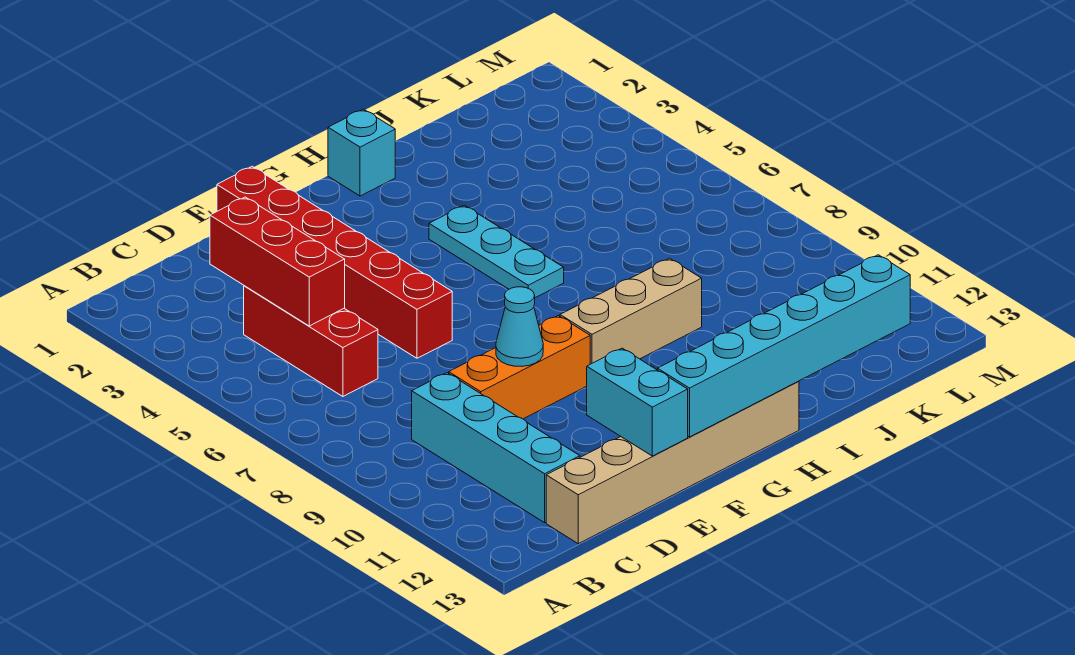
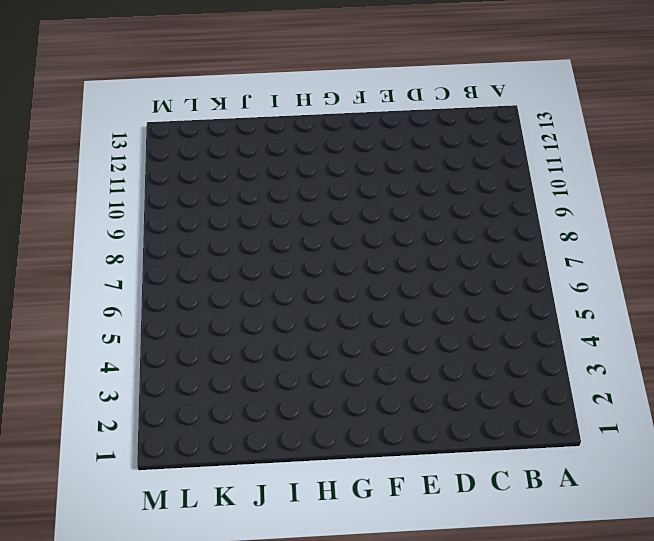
none -> red brick C4:C6 level 1
none -> cyan brick C9:C12 level 1
none -> tan brick C13:H13 level 1

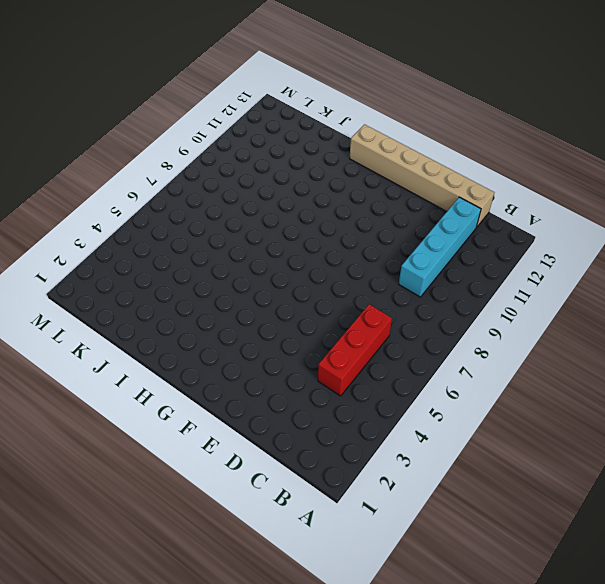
none -> orange brick D9:F9 level 1
none -> red brick E1:E6 level 1
none -> tan brick G9:I9 level 1

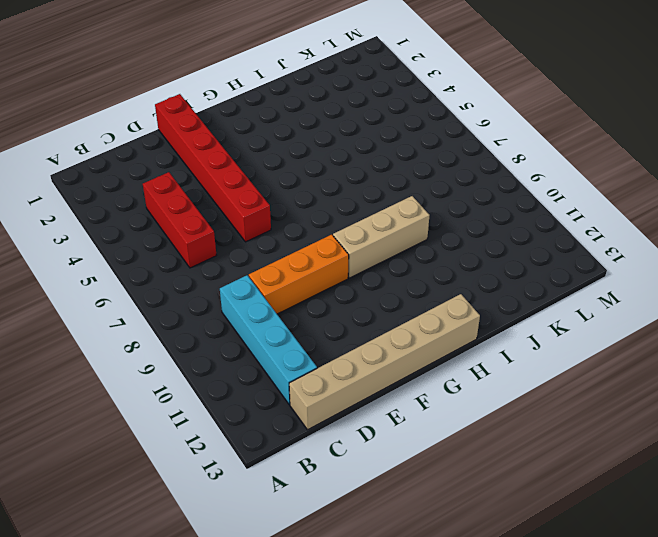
none -> cyan brick H1 level 1
none -> cyan plate H4:H6 level 1
none -> red brick C3:C5 level 2

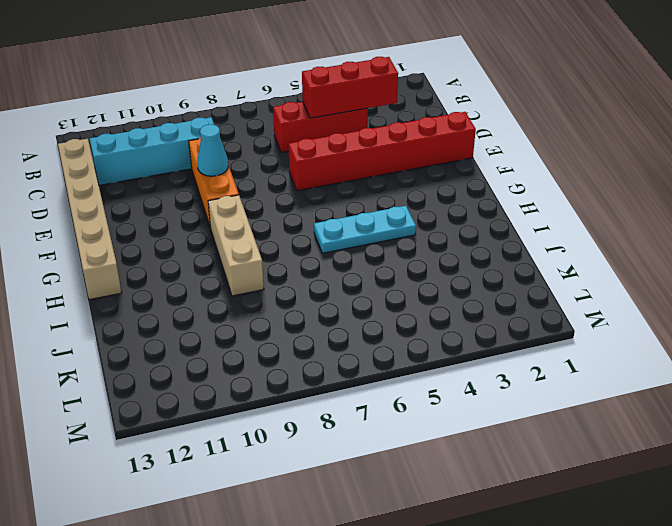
none -> cyan brick H1 level 1
none -> cyan brick E12:E13 level 2
none -> cyan brick F13:K13 level 2

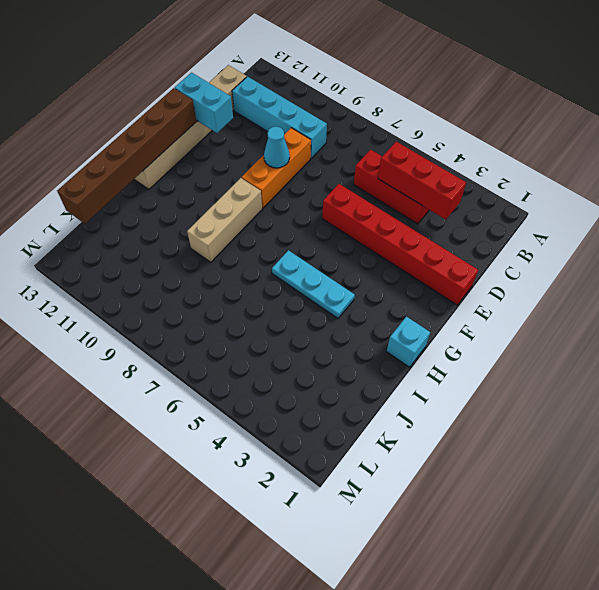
brown brick F13:K13 level 2 -> cyan brick F13:K13 level 2

